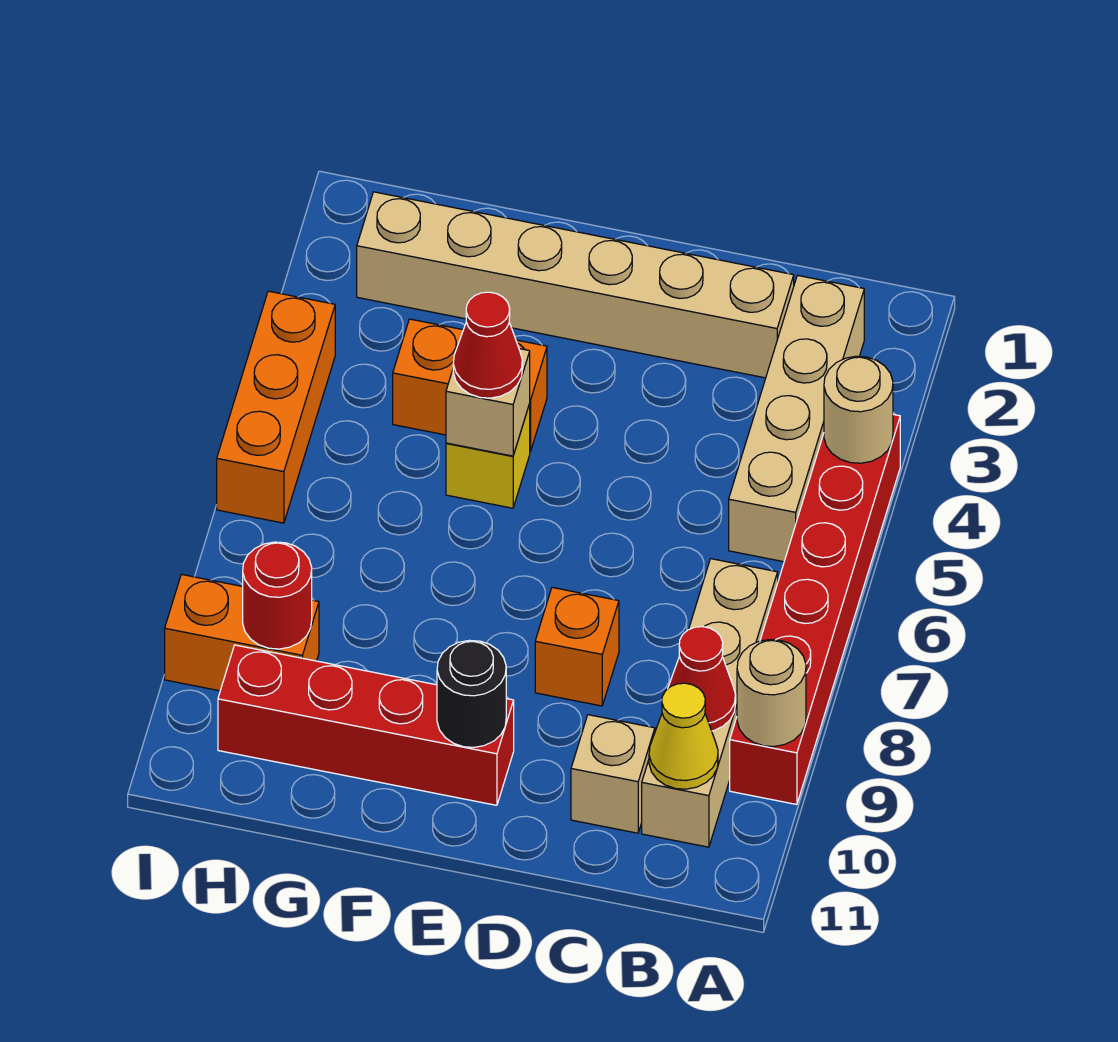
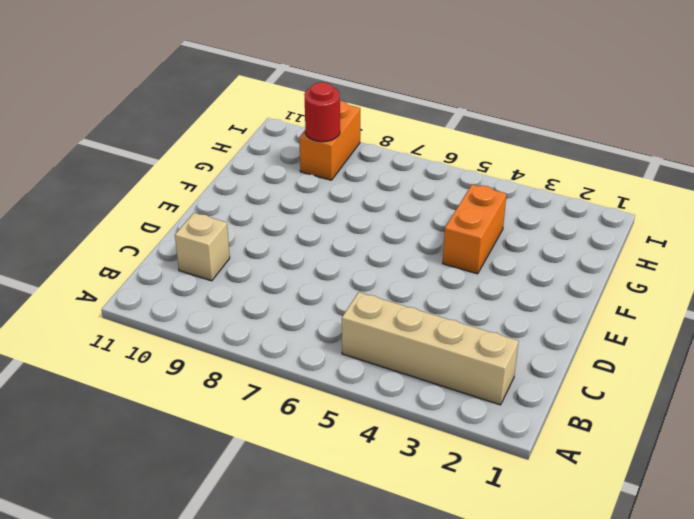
none -> red brick A4:A9 level 1
none -> tan brick B7:B10 level 1
none -> tan brick C2:H2 level 1

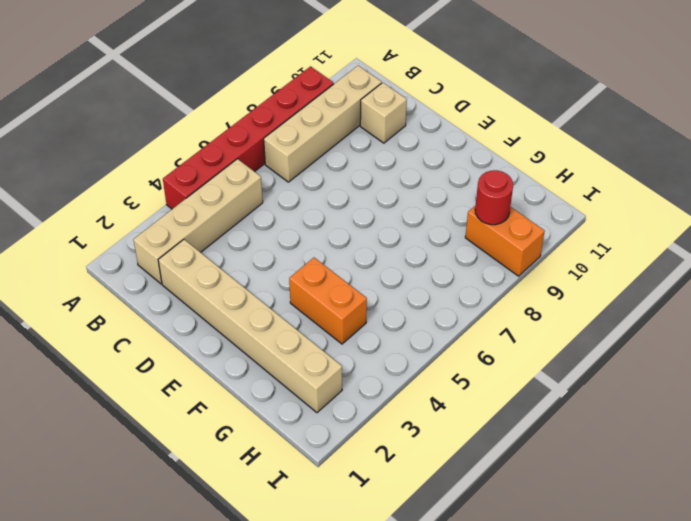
none -> orange brick D8 level 1
none -> red brick E10:H10 level 1
none -> yellow brick F5 level 1

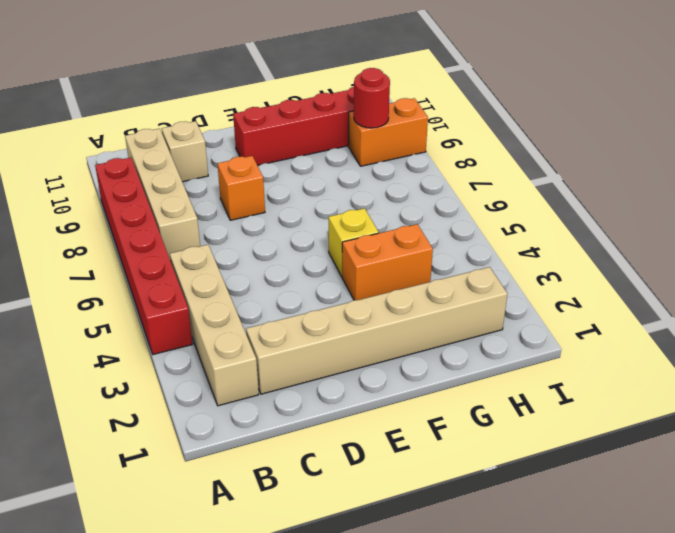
none -> orange brick I4:I6 level 1
none -> tan round brick A4 level 2
none -> tan round brick A9 level 2

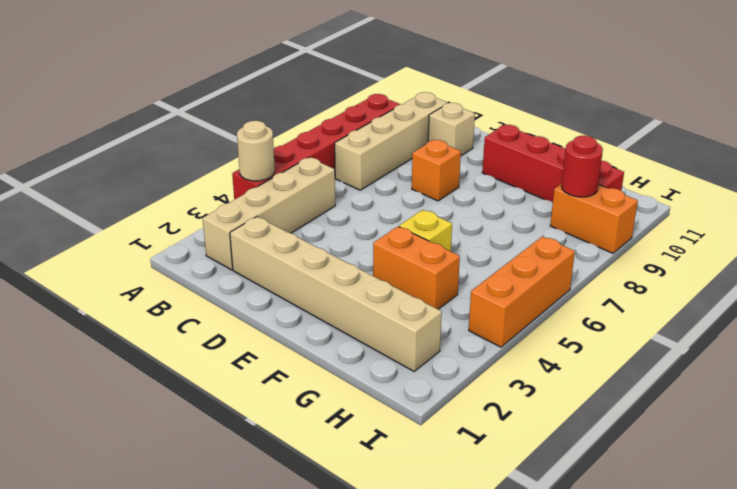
none -> tan round brick A9 level 2
none -> red cone B9 level 2
none -> yellow cone B10 level 2

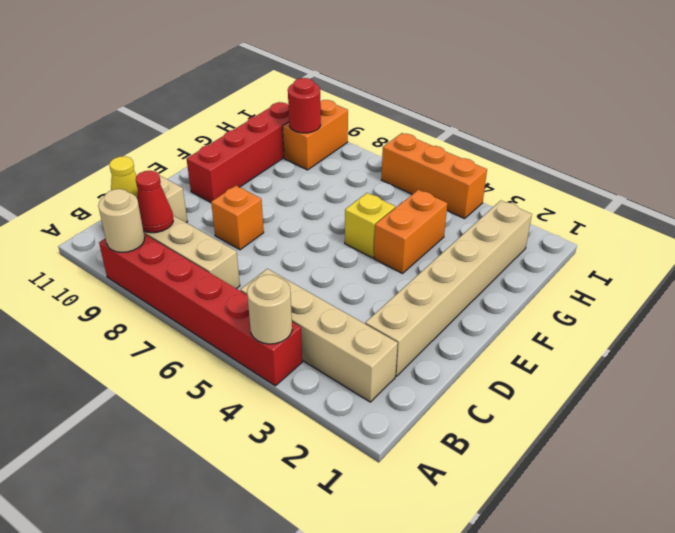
none -> black round brick E10 level 2
none -> tan brick F5 level 2
none -> red cone F5 level 3

